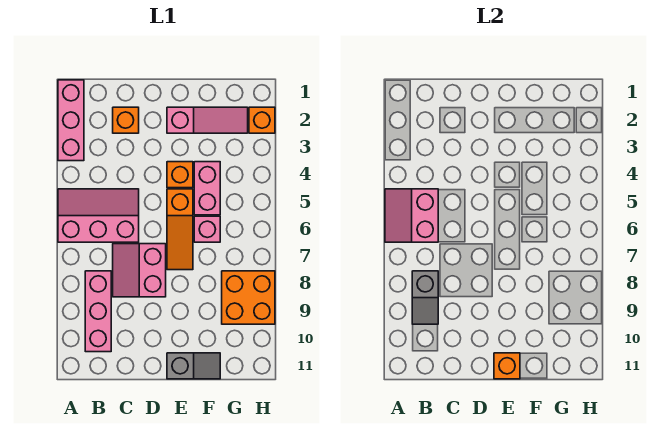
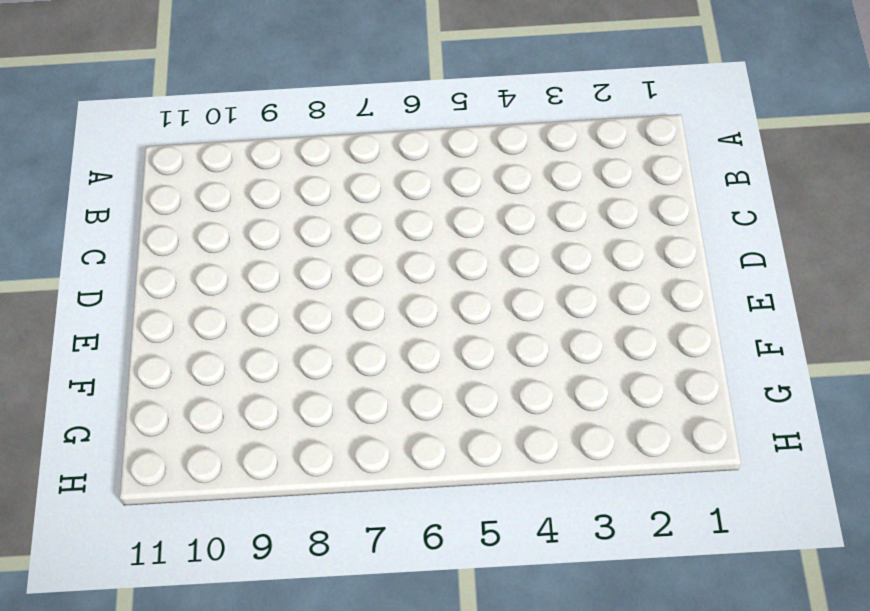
none -> pink brick A1:A3 level 1
none -> pink slope A5:C6 level 1 top 6
none -> pink brick B8:B10 level 1

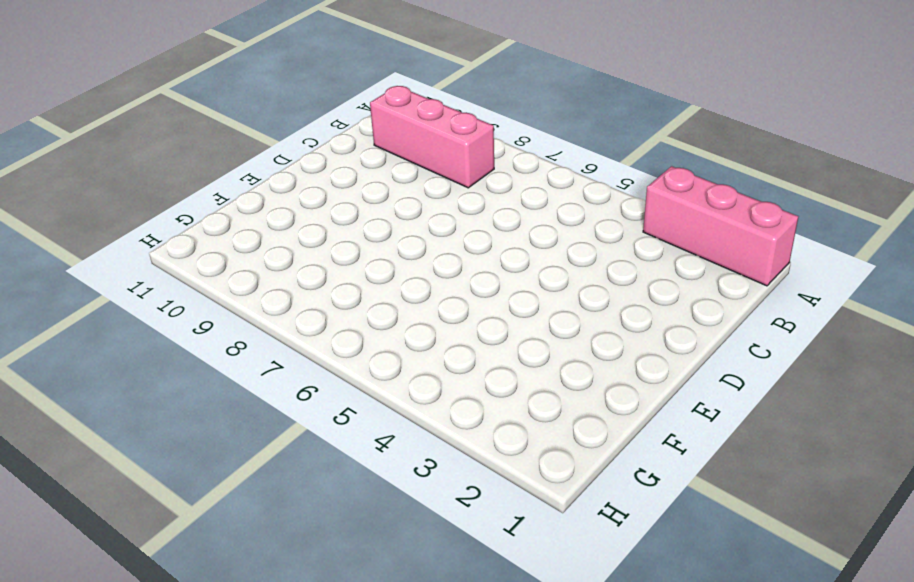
none -> pink slope A5:C6 level 1 top 6
none -> orange brick C2 level 1
none -> pink slope C7:D8 level 1 top D

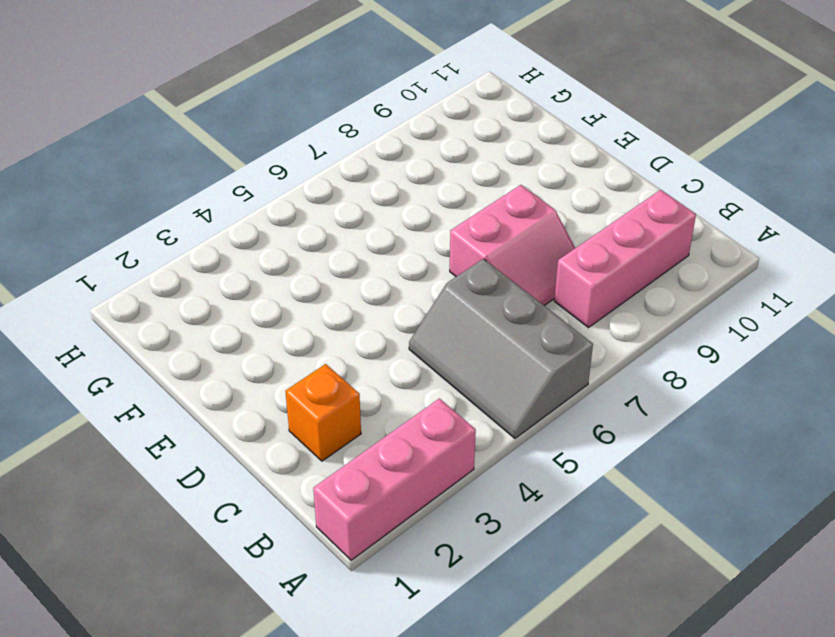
grey slope A5:C6 level 1 top 6 -> pink slope A5:C6 level 1 top 6
none -> pink slope E2:G2 level 1 top E
none -> orange brick E4 level 1
none -> orange slope E5:E7 level 1 top 5

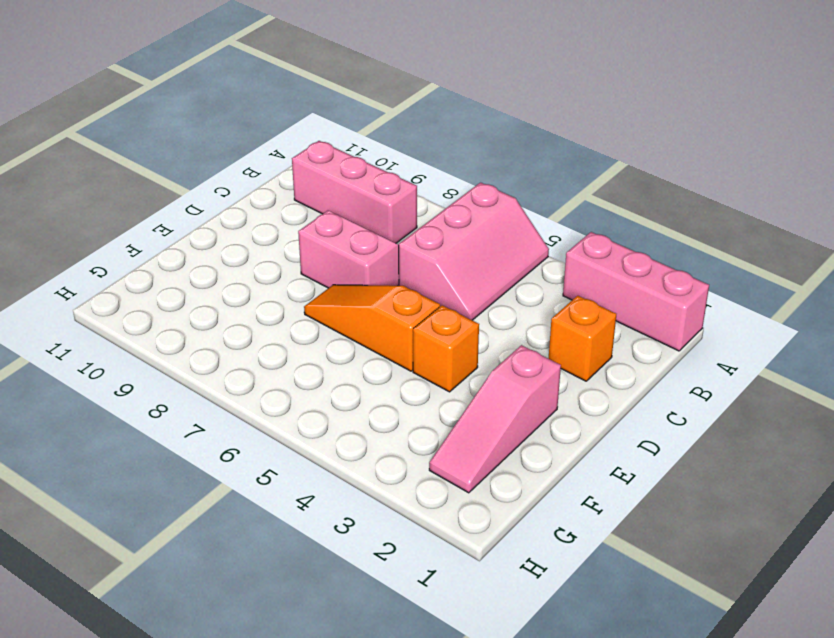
none -> grey slope E11:F11 level 1 top E
none -> pink brick F4:F5 level 1
none -> pink brick F6 level 1

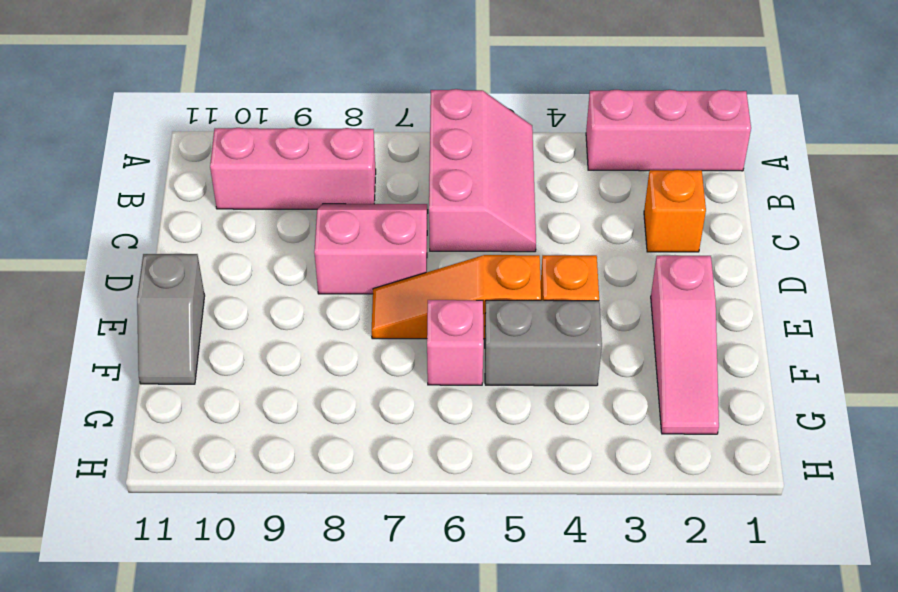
grey brick F4:F5 level 1 -> pink brick F4:F5 level 1
none -> orange brick G8:H9 level 1
none -> orange brick H2 level 1
none -> pink slope A5:B6 level 2 top B

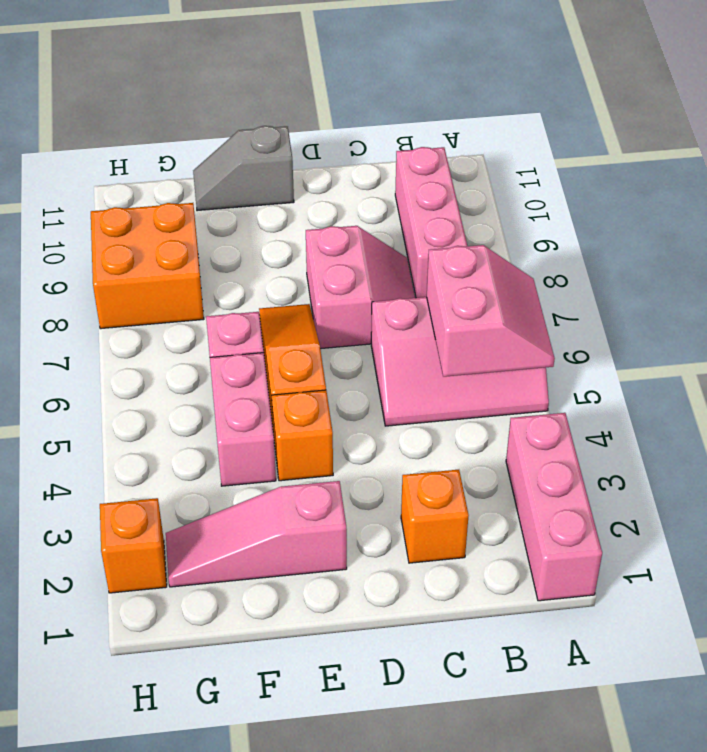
none -> grey slope B8:B9 level 2 top 8
none -> orange brick E11 level 2

